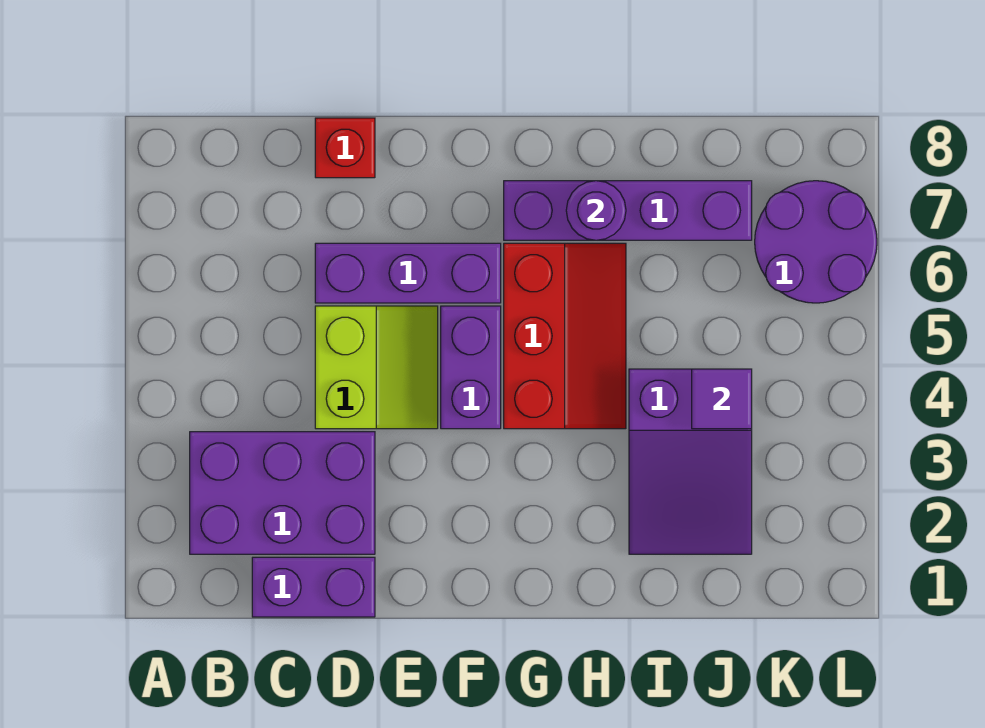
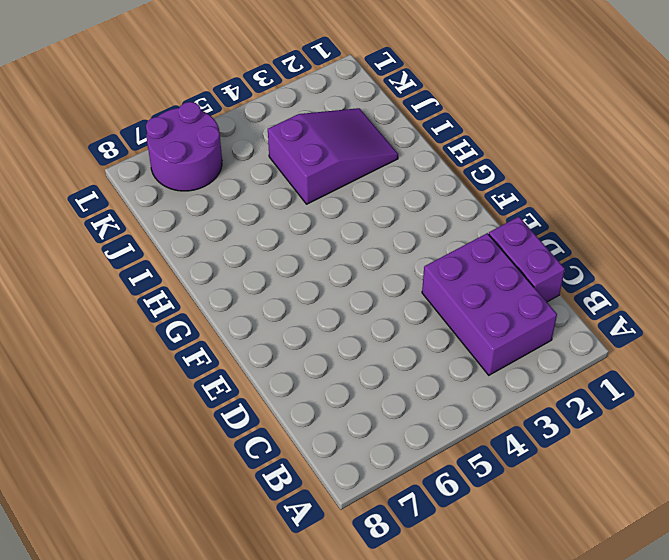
none -> lime slope D4:E5 level 1 top D
none -> purple brick D6:F6 level 1
none -> red brick D8 level 1

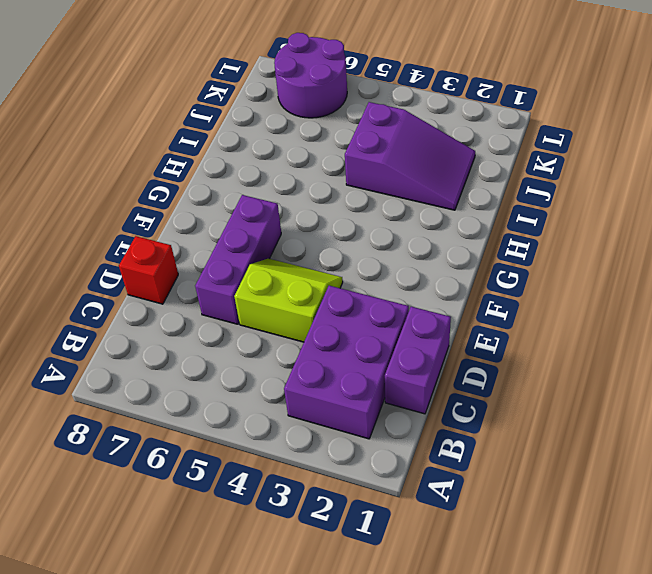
none -> purple brick F4:F5 level 1
none -> red slope G4:H6 level 1 top G
none -> purple brick G7:J7 level 1

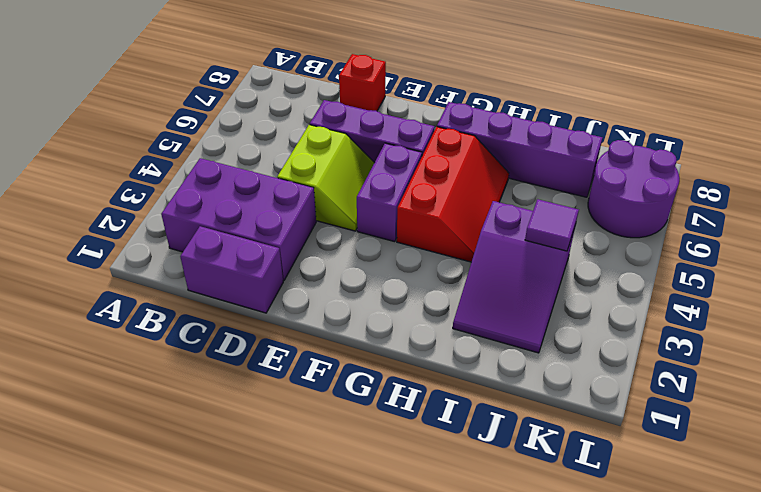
none -> purple round brick H7 level 2

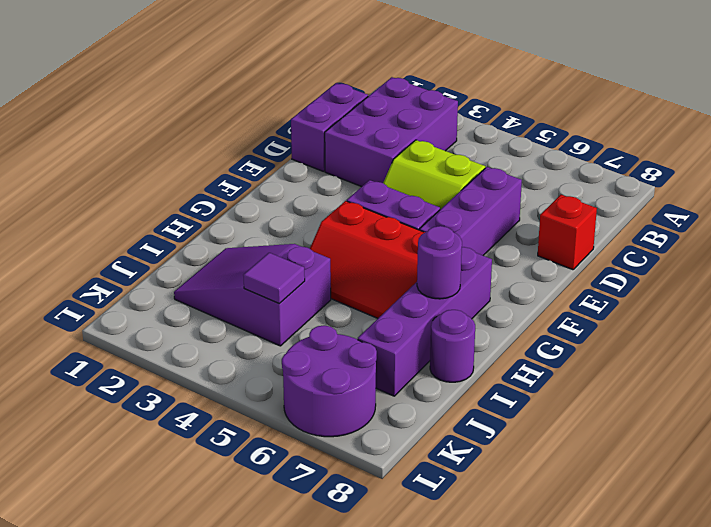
purple round brick I8 level 1 -> none

